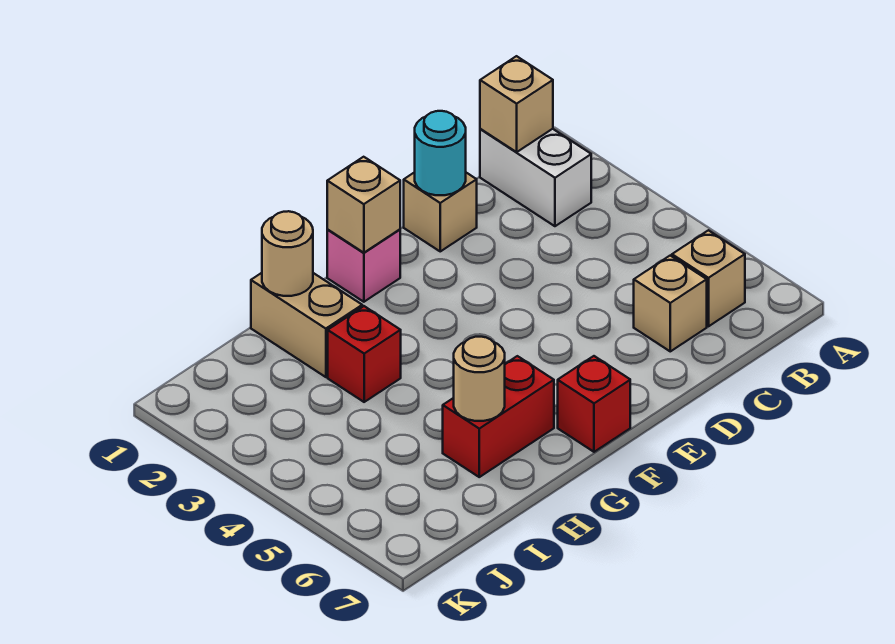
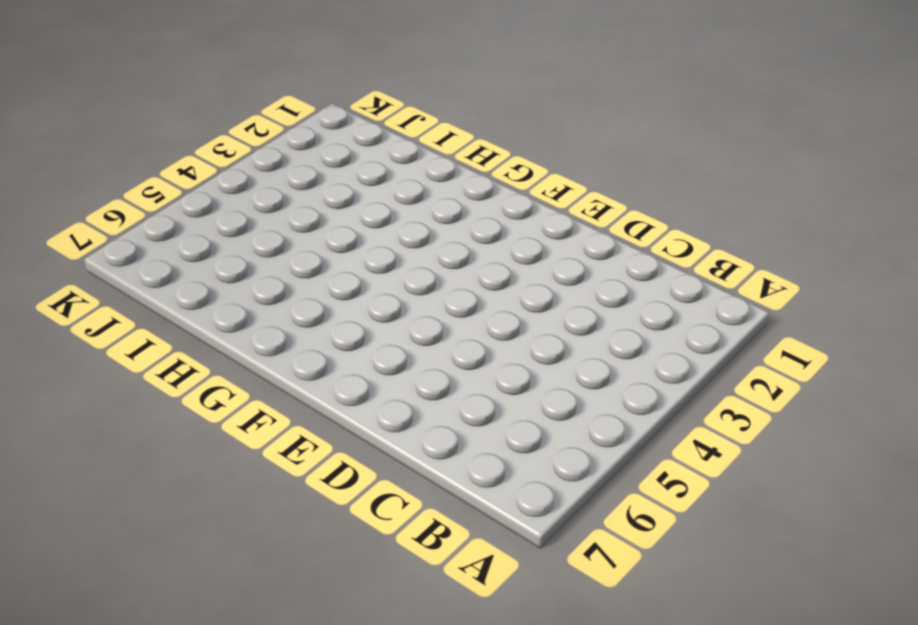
none -> white brick B1:B2 level 1
none -> tan brick B6 level 1
none -> tan brick C6 level 1

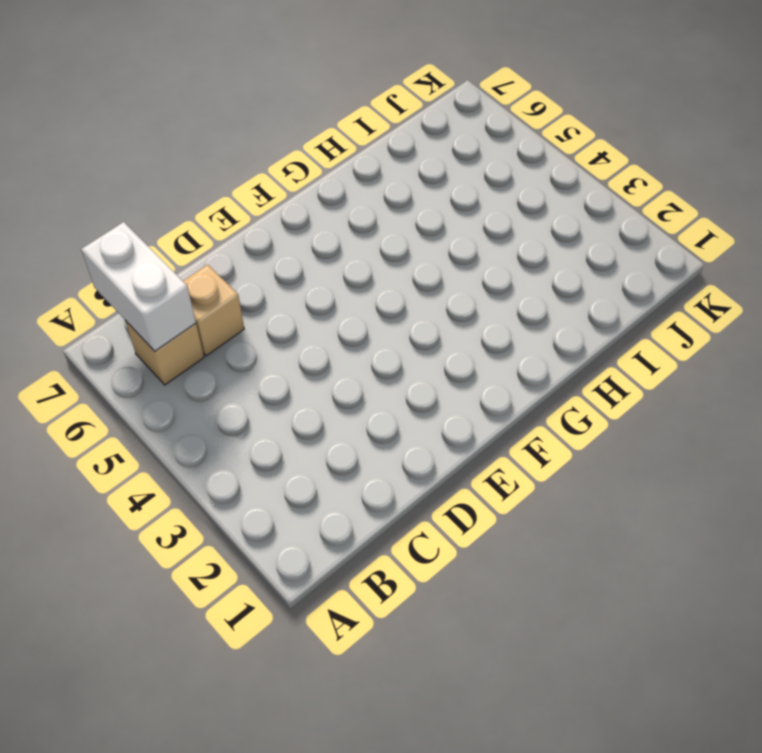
white brick B6:B7 level 2 -> white brick B1:B2 level 1
none -> tan brick D1 level 1
none -> pink brick F1 level 1
none -> red brick F7 level 1

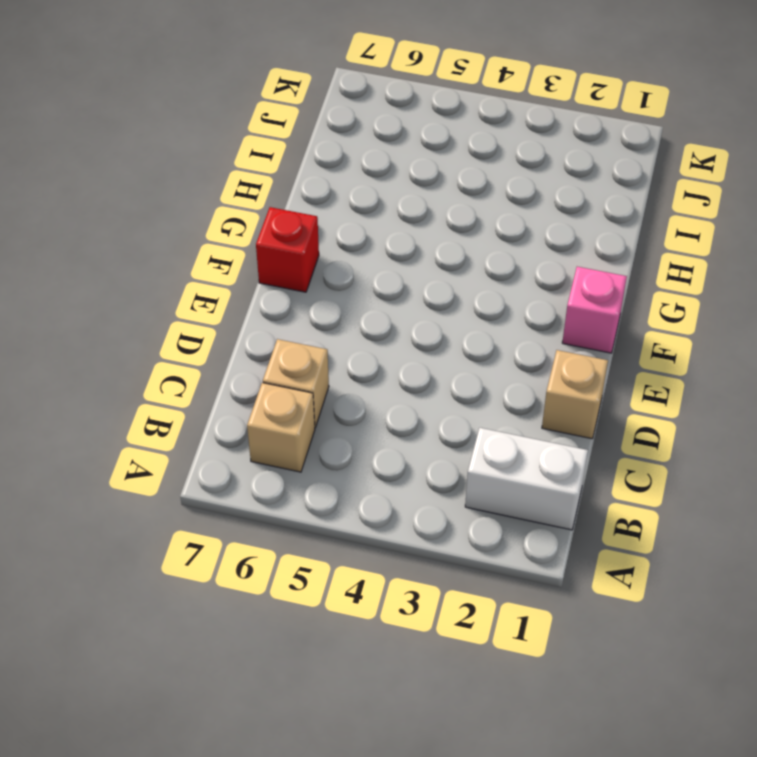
none -> red brick G6:H6 level 1
none -> tan brick H1:H2 level 1
none -> red brick H3 level 1

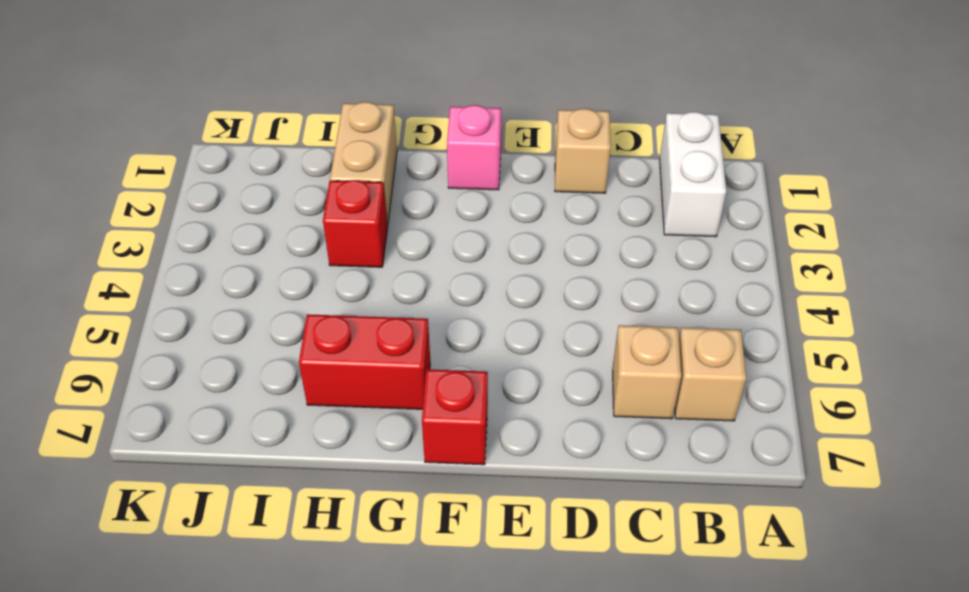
none -> tan brick B1 level 2
none -> cyan round brick D1 level 2
none -> tan brick F1 level 2

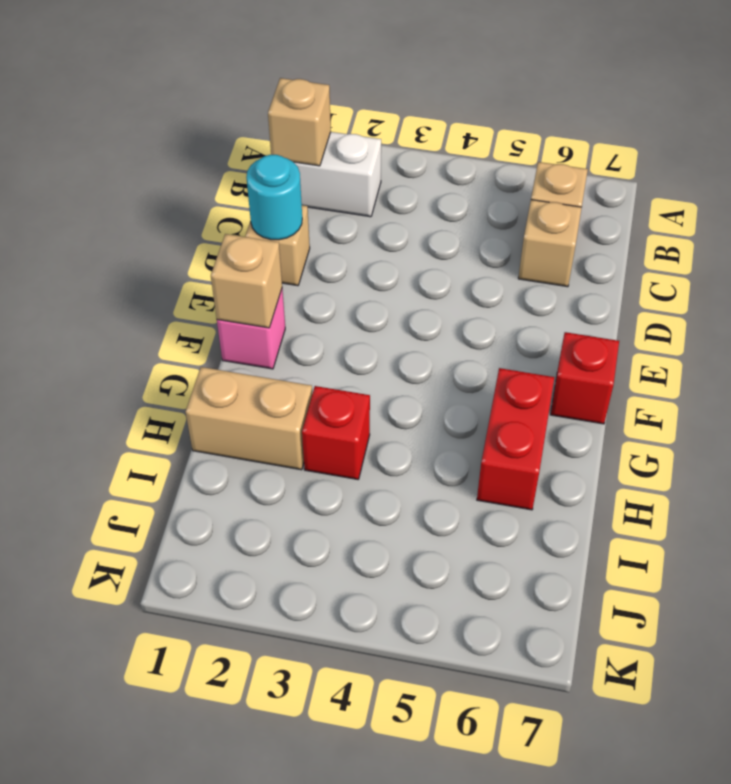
none -> tan round brick H1 level 2
none -> tan round brick H6 level 2

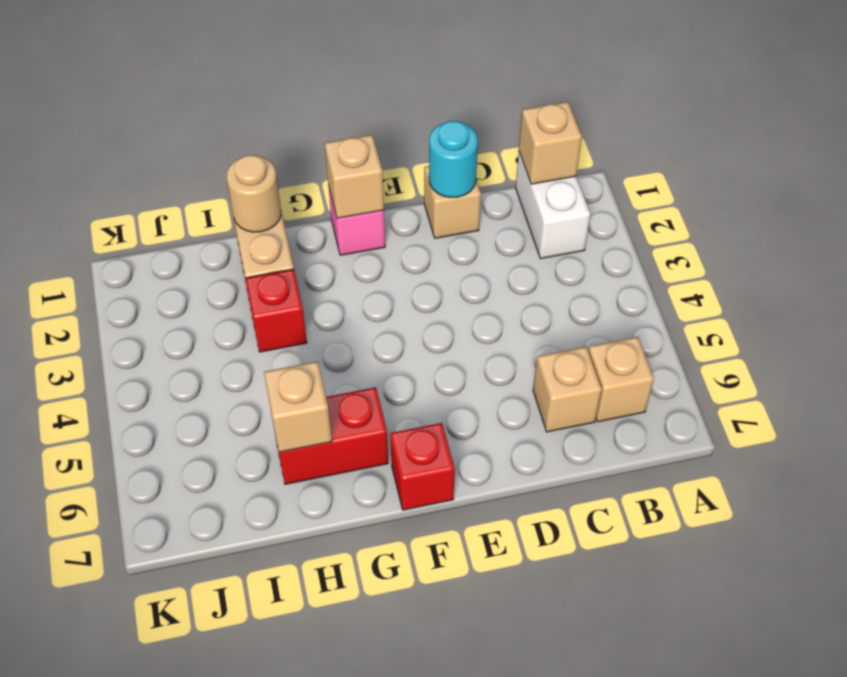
tan brick H6 level 2 -> tan round brick H6 level 2

